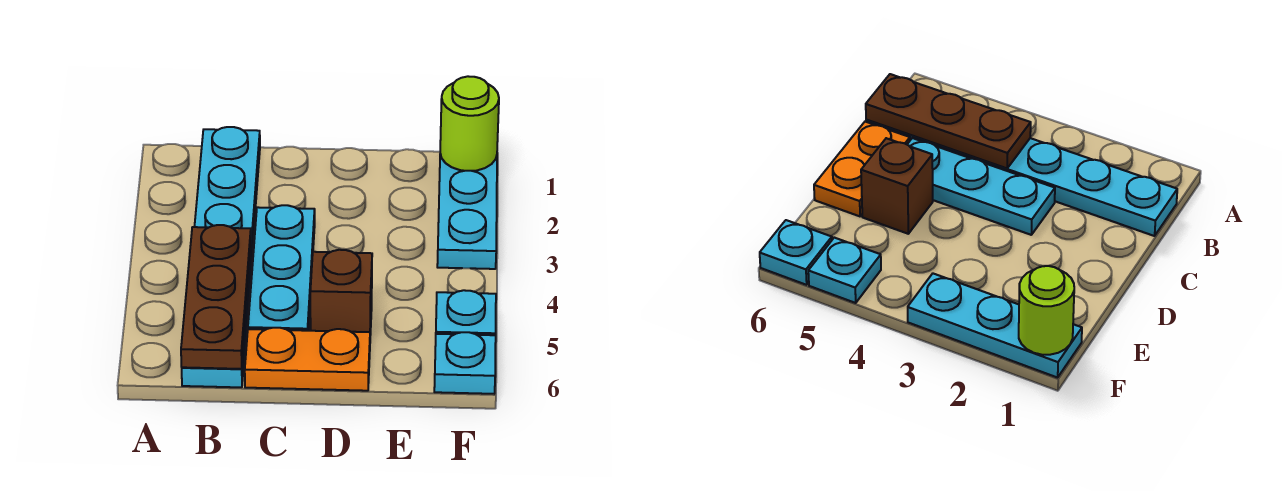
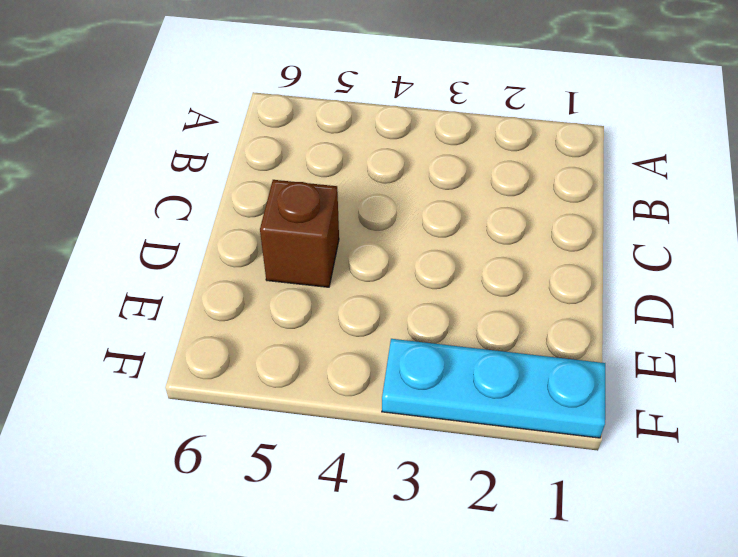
none -> cyan plate B1:B6 level 1
none -> cyan plate C3:C5 level 1

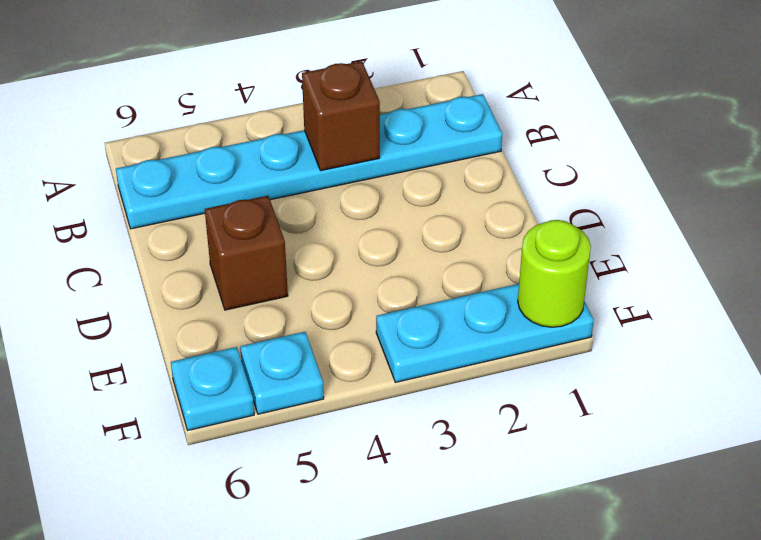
brown brick B3 level 2 -> none
none -> cyan plate C3:C5 level 1
none -> orange plate C6:D6 level 1

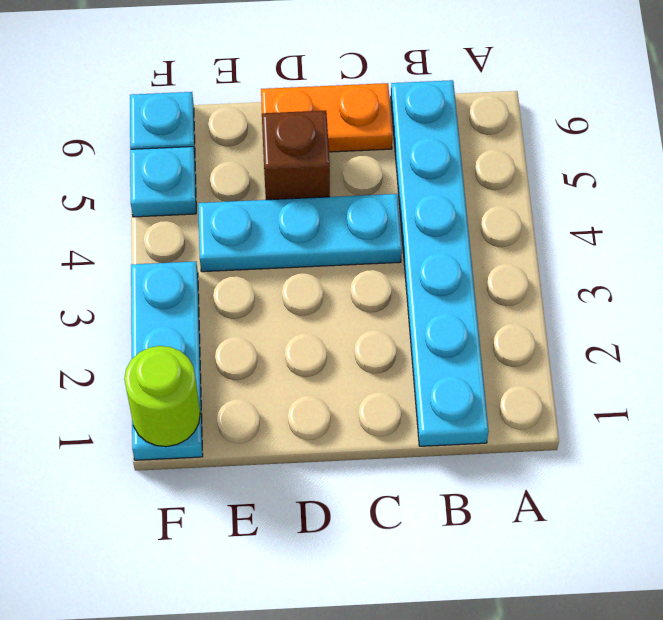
cyan plate C4:E4 level 1 -> cyan plate C3:C5 level 1
none -> brown plate B4:B6 level 2

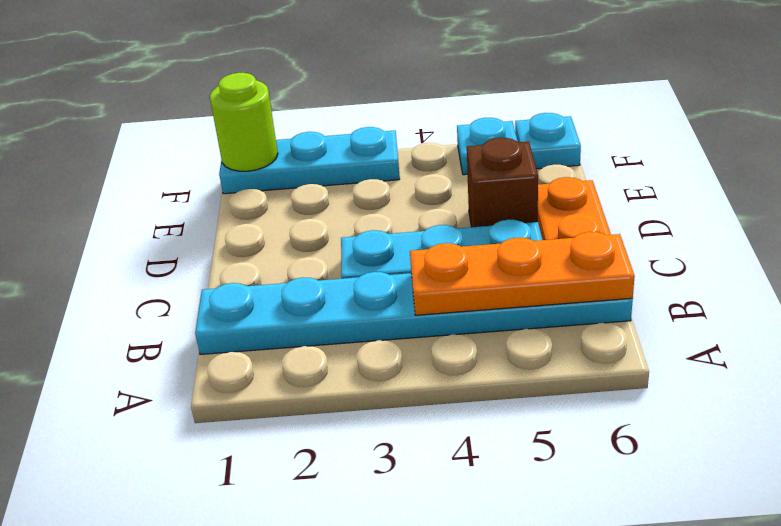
orange plate B4:B6 level 2 -> brown plate B4:B6 level 2

